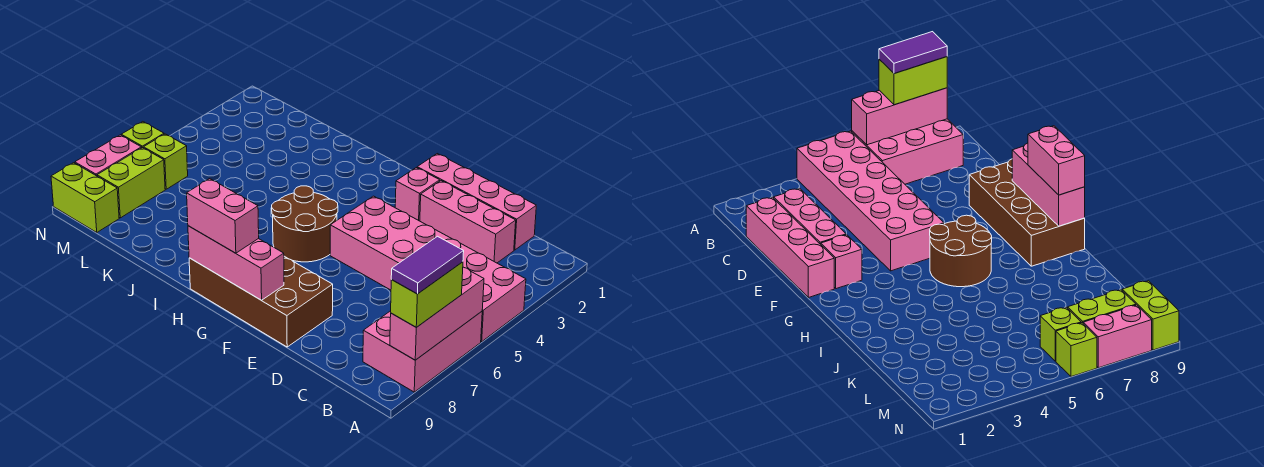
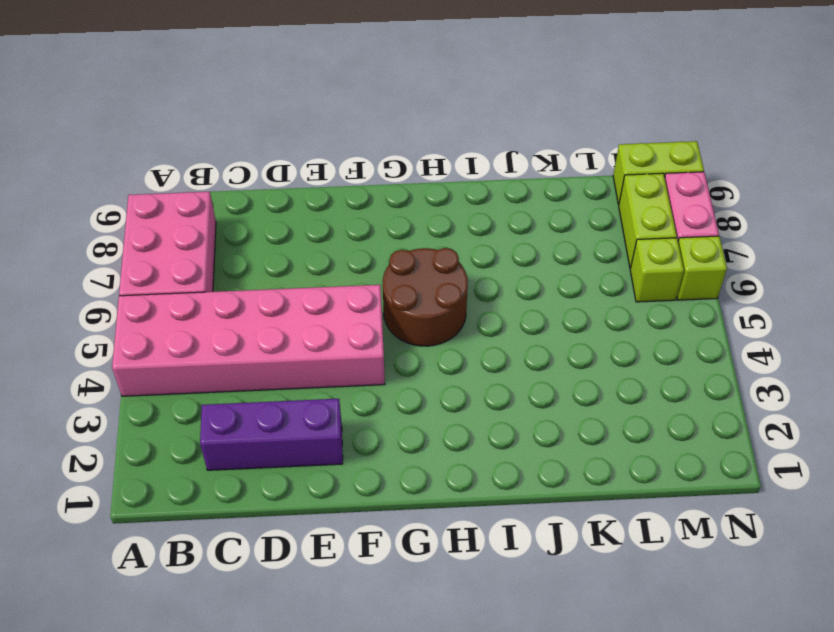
purple brick C2:E2 level 1 -> pink brick C2:E2 level 1
none -> pink brick C1:F1 level 1
none -> brown brick E8:H9 level 1
none -> pink brick F2 level 1

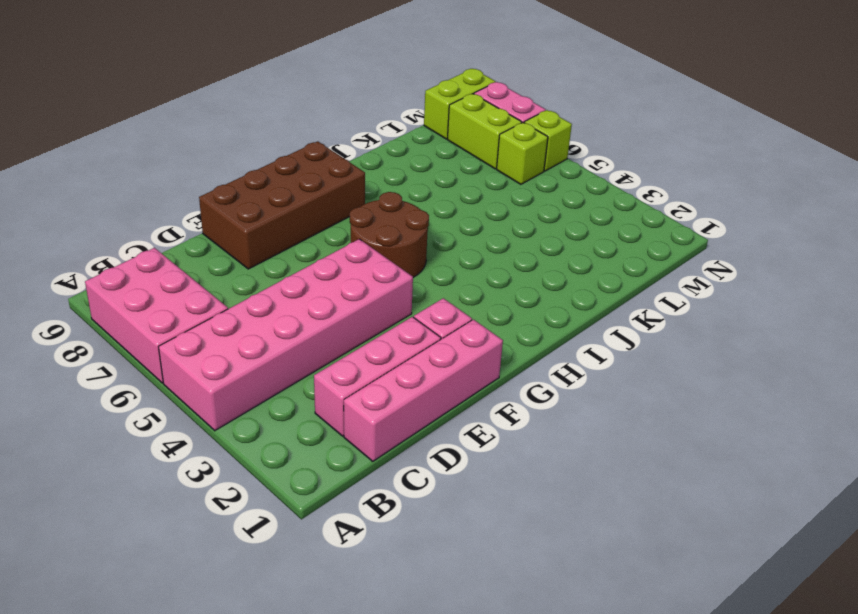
none -> pink brick A6:A8 level 2
none -> pink brick F9:H9 level 2
none -> lime brick A7:A8 level 3

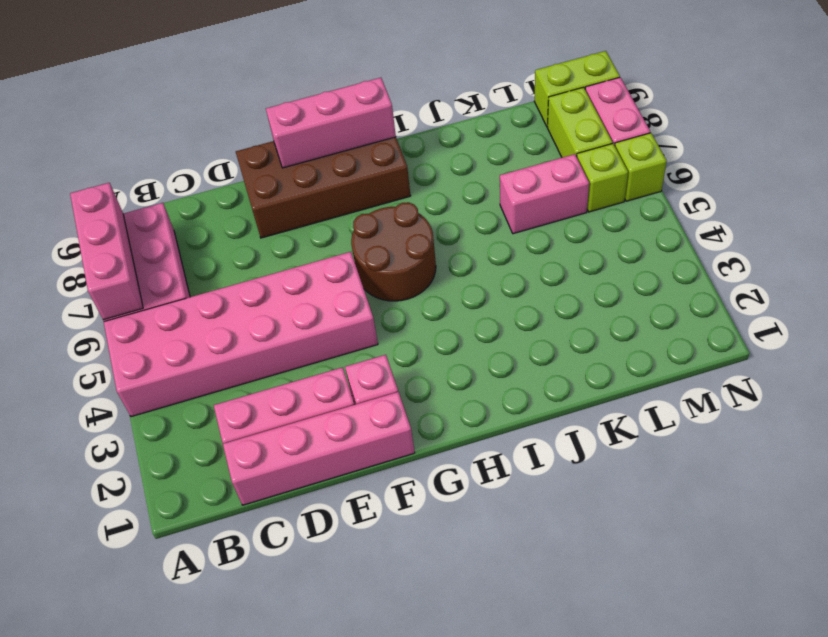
pink brick K6:L6 level 1 -> pink brick G9:H9 level 3
none -> lime brick A7:A8 level 3
none -> purple tile A7:A8 level 4

